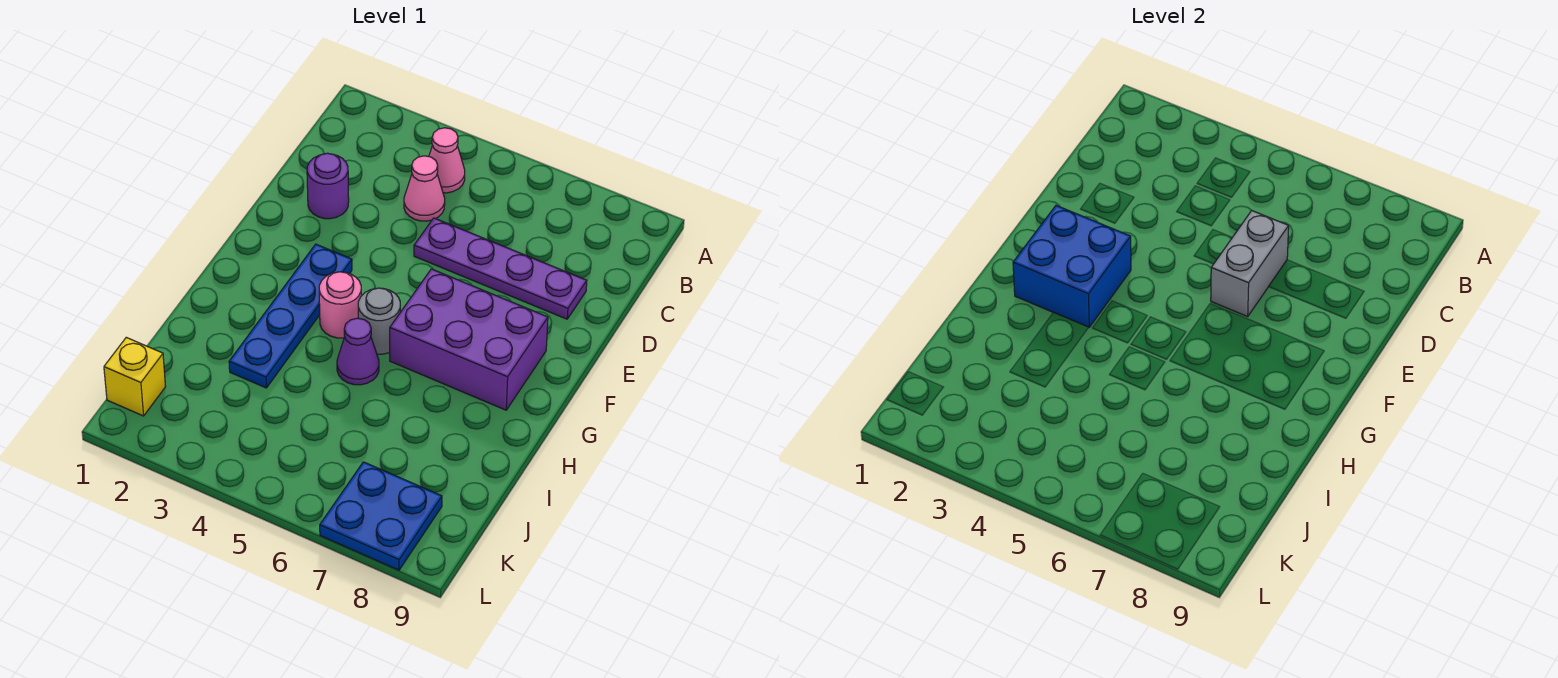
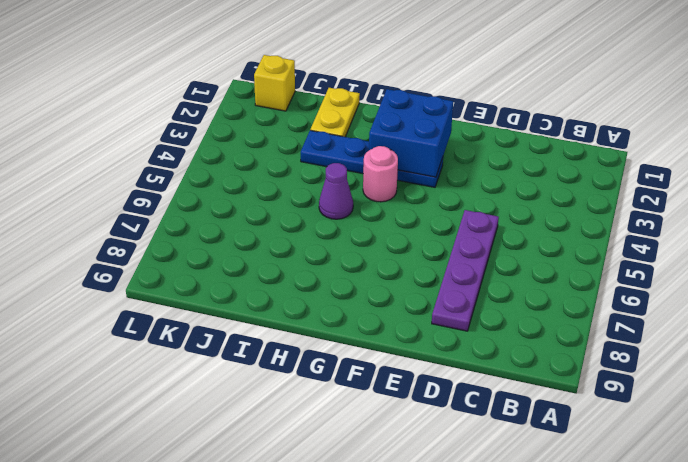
yellow plate I1:I2 level 1 -> none
none -> pink cone B4 level 1
none -> pink cone C4 level 1
none -> purple round brick D2 level 1

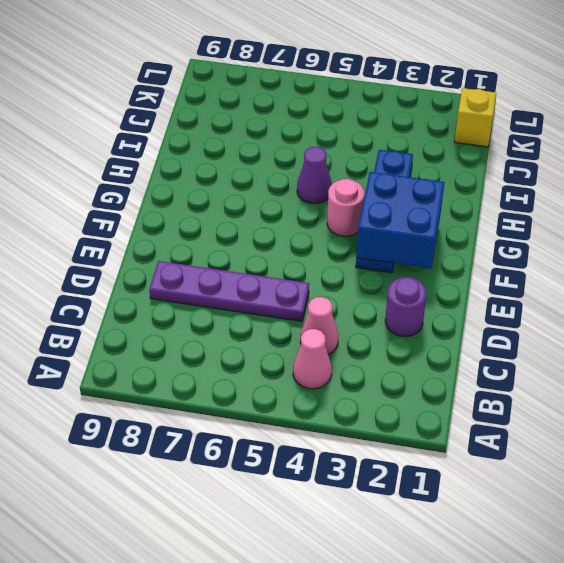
none -> purple brick F6:G8 level 1
none -> grey round brick G5 level 1
none -> blue plate K7:L8 level 1

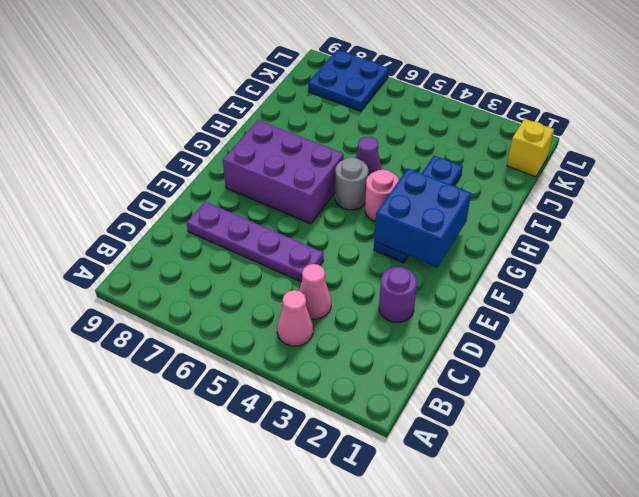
none -> grey brick D6:E6 level 2

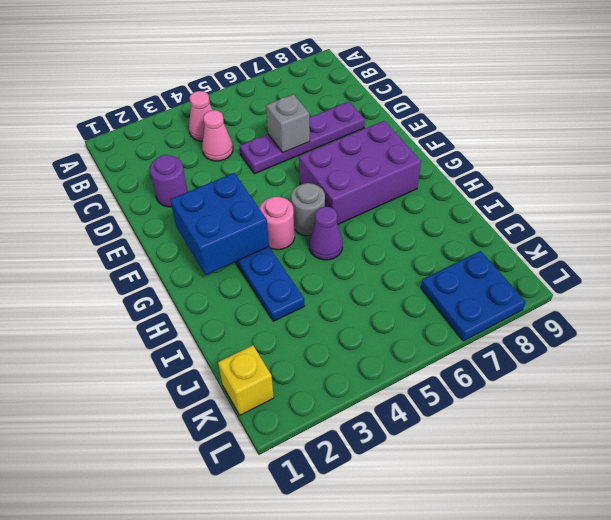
grey brick D6 level 2 -> grey brick D6:E6 level 2

